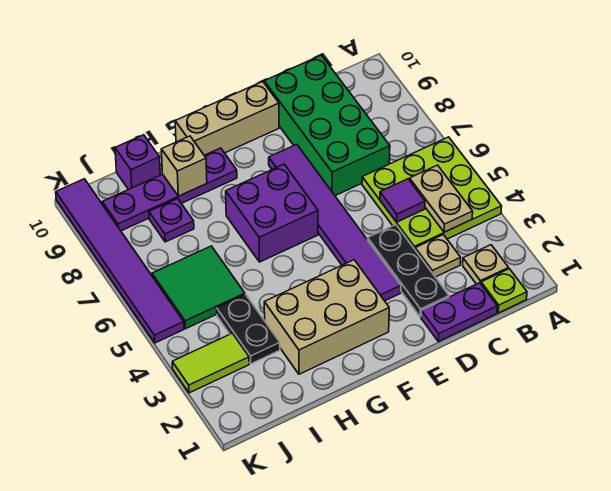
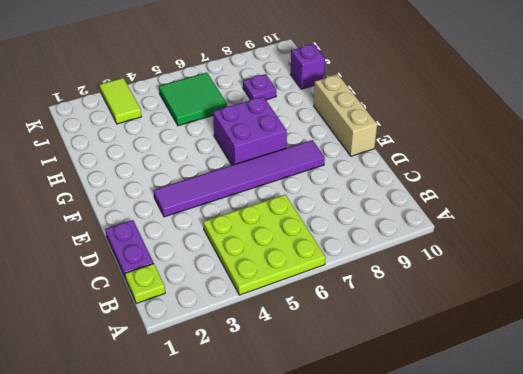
none -> tan plate B2 level 1
none -> tan plate C3 level 1
none -> green brick C7:D10 level 1

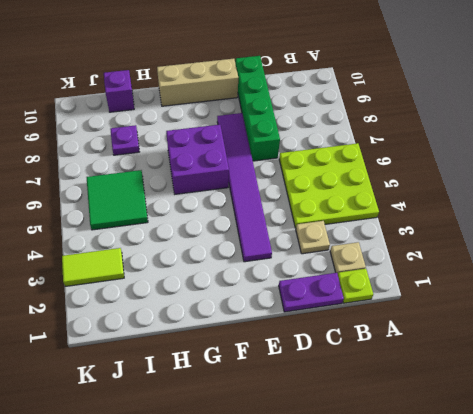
green brick D7:D10 level 1 -> green brick C7:D10 level 1
none -> black plate D2:D4 level 1
none -> tan brick F2:H3 level 1
none -> purple plate G9:J9 level 1

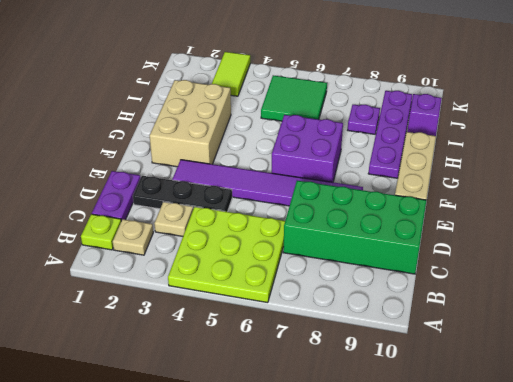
none -> black plate I3:I4 level 1
none -> purple tile K5:K10 level 1
none -> tan plate B4:B5 level 2

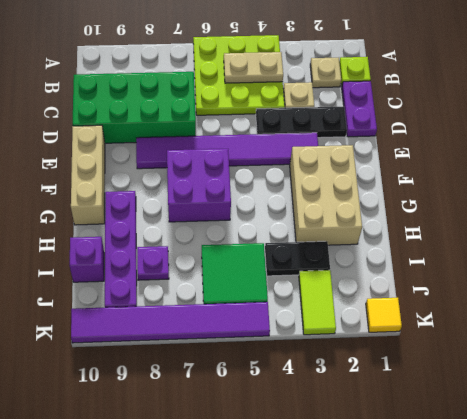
yellow tile K1 level 1 -> none
none -> purple tile C5 level 2
none -> tan brick H9 level 2

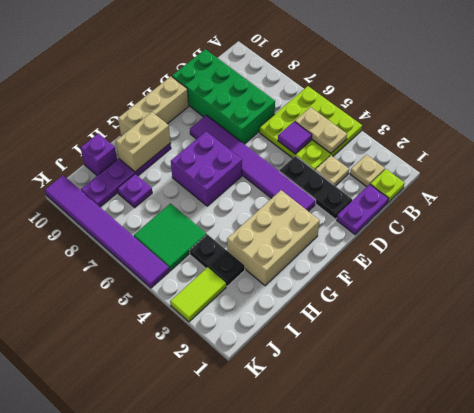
tan brick G9:H9 level 2 -> tan brick H9 level 2

